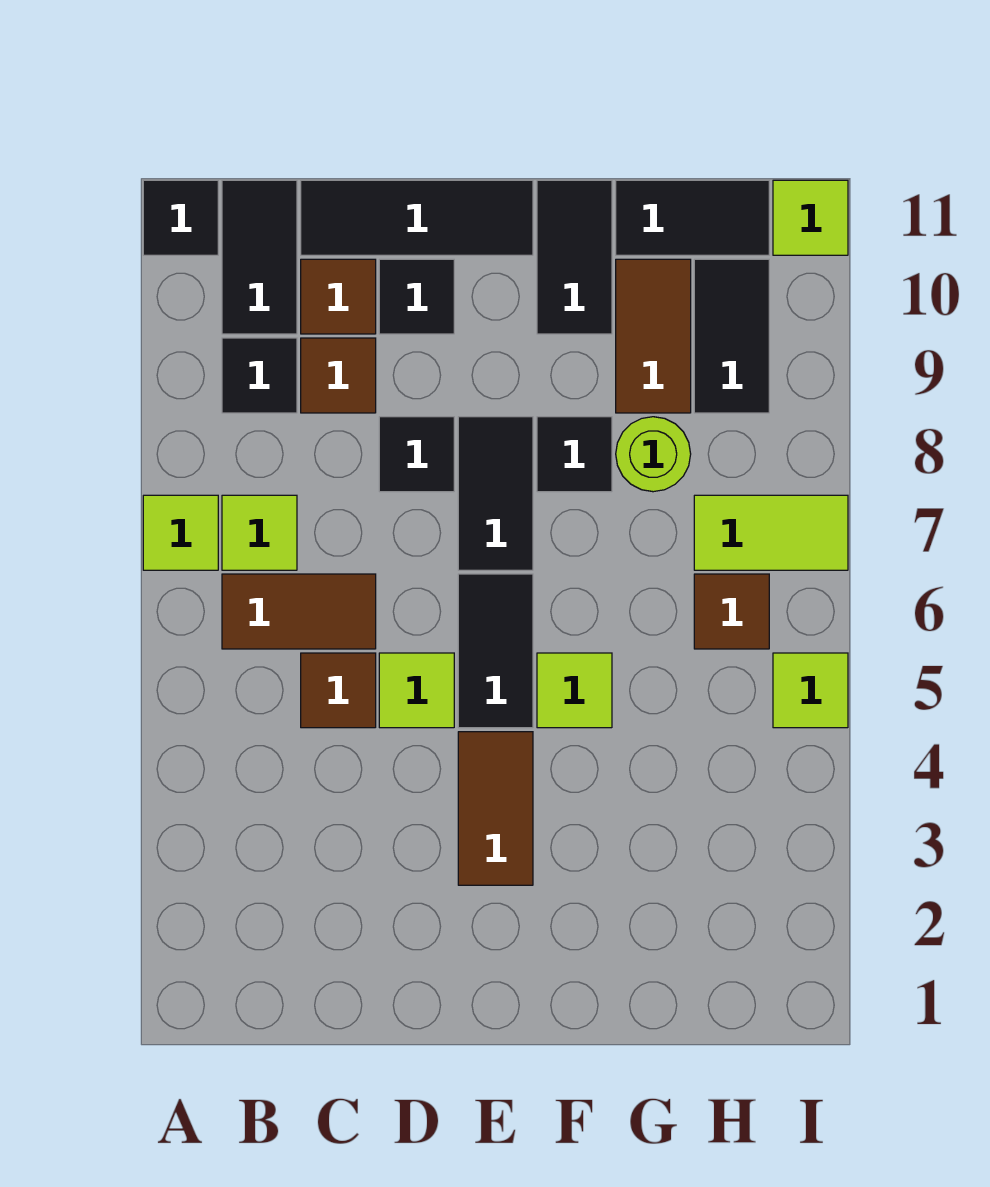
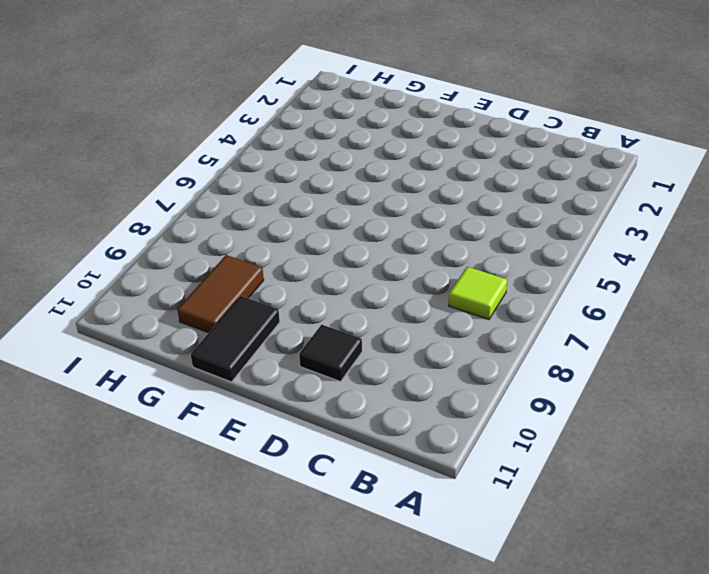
none -> lime tile A7 level 1
none -> black tile A11 level 1
none -> brown tile B6:C6 level 1

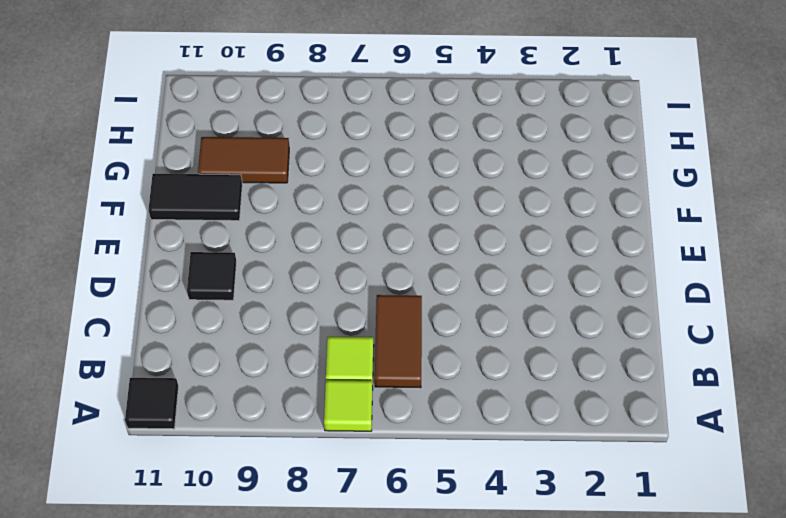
none -> black tile B9 level 1
none -> black tile B10:B11 level 1
none -> brown tile C5 level 1

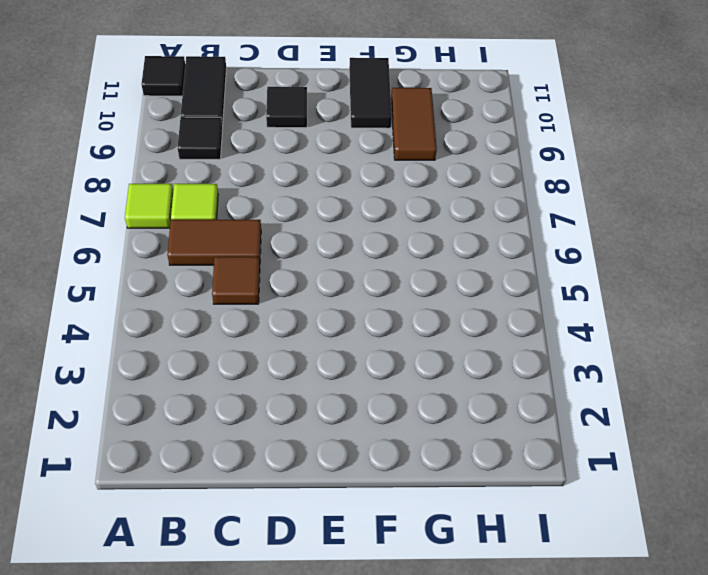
none -> brown tile C9 level 1
none -> brown tile C10 level 1
none -> black tile C11:E11 level 1

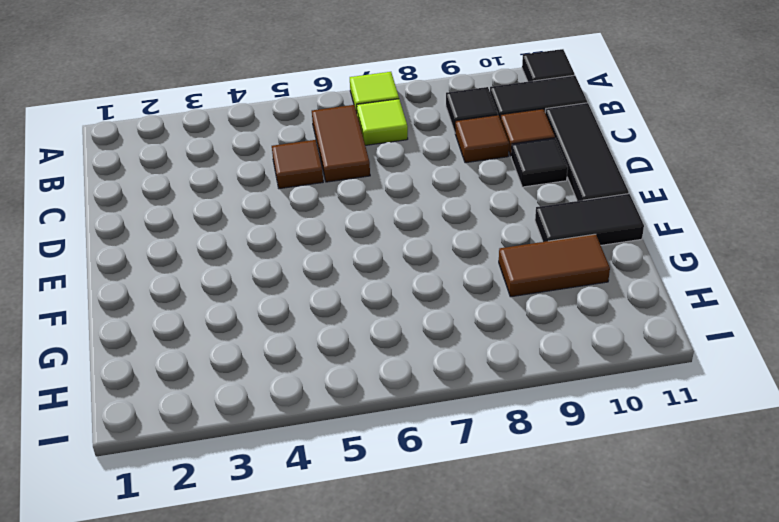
none -> lime tile D5 level 1
none -> black tile D8 level 1
none -> brown tile E3:E4 level 1

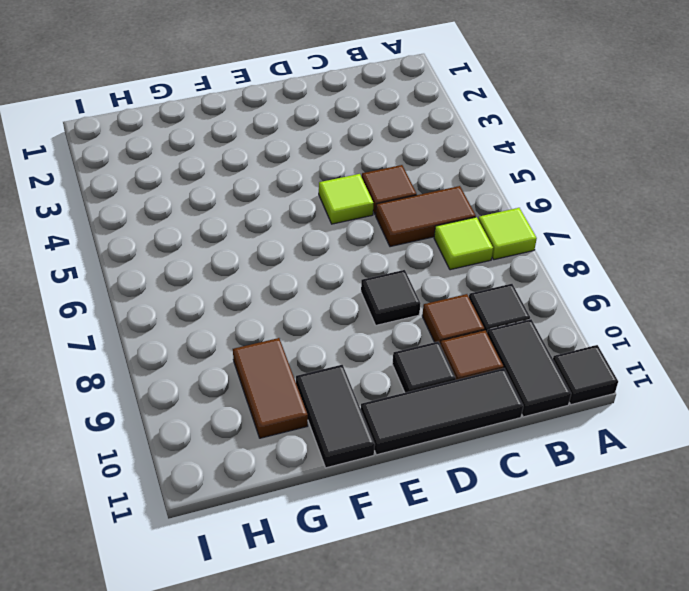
none -> brown tile E3:E4 level 1
none -> black tile E5:E6 level 1
none -> black tile E7:E8 level 1

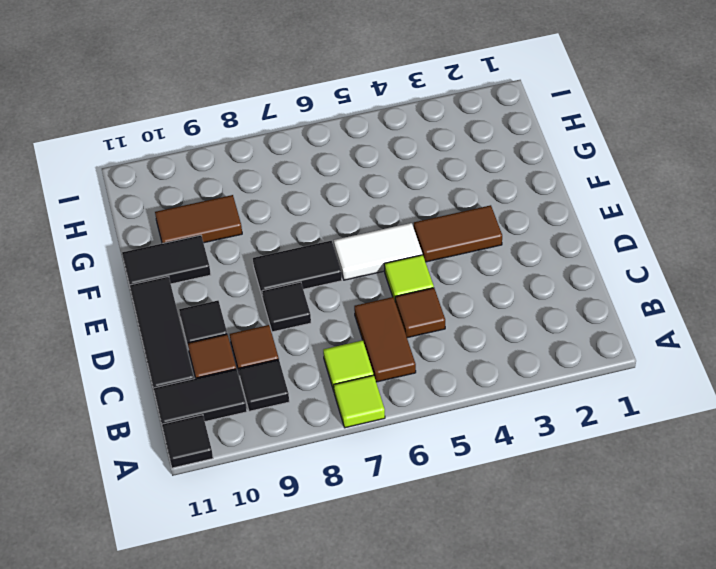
white tile E5:E6 level 1 -> black tile E5:E6 level 1
none -> lime tile F5 level 1
none -> black tile F8 level 1
none -> lime round brick G8 level 1

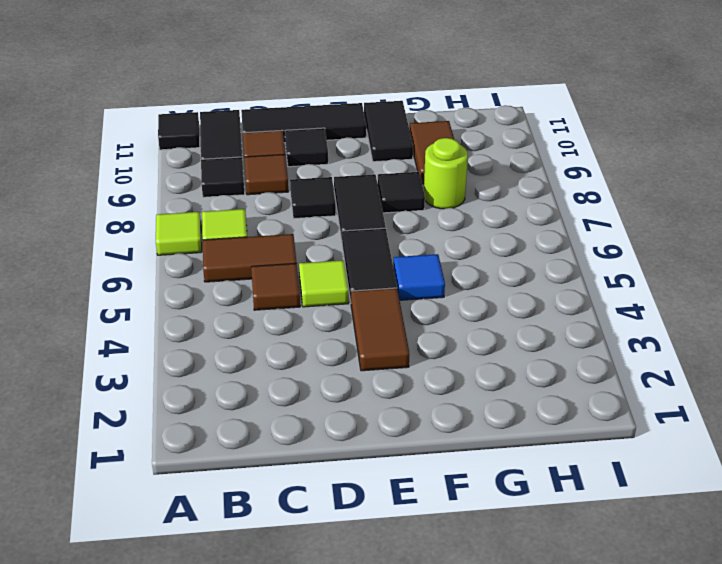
blue tile F5 level 1 -> lime tile F5 level 1
none -> black tile G11:H11 level 1
none -> brown tile H6 level 1
none -> lime tile H7:I7 level 1

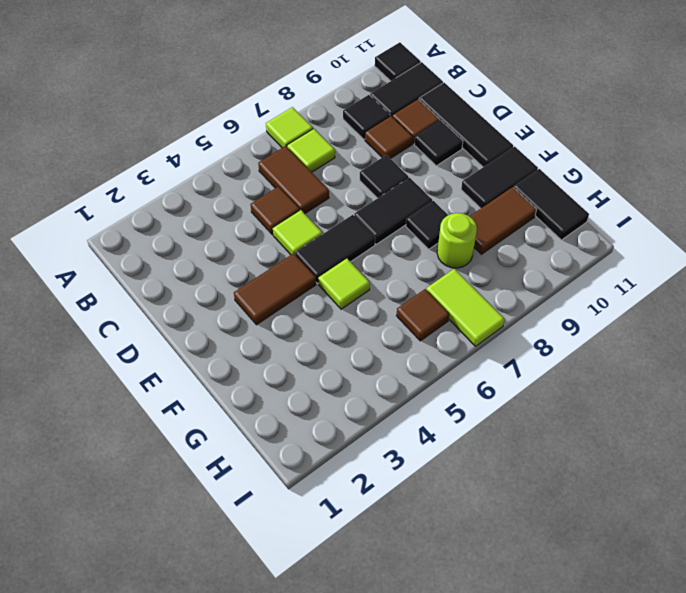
none -> black tile H9:H10 level 1
none -> lime tile I5 level 1
none -> lime tile I11 level 1

